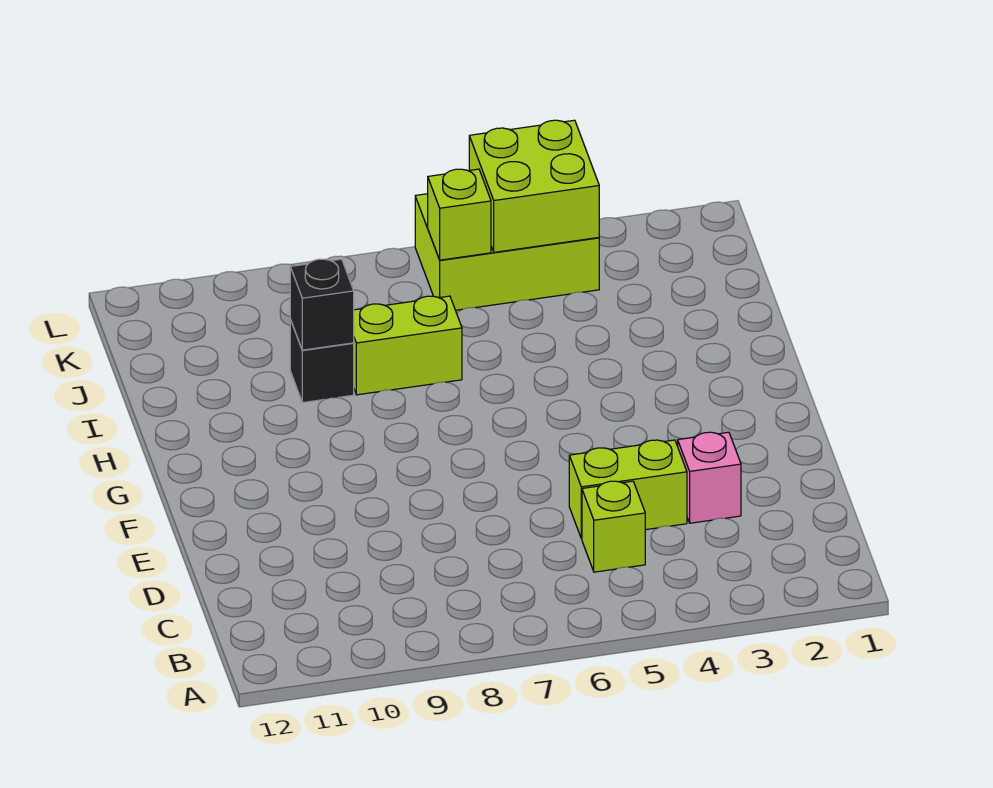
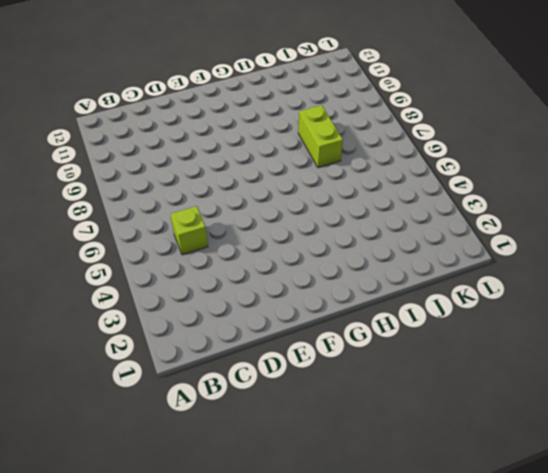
none -> pink brick D3 level 1
none -> lime brick D4:D5 level 1

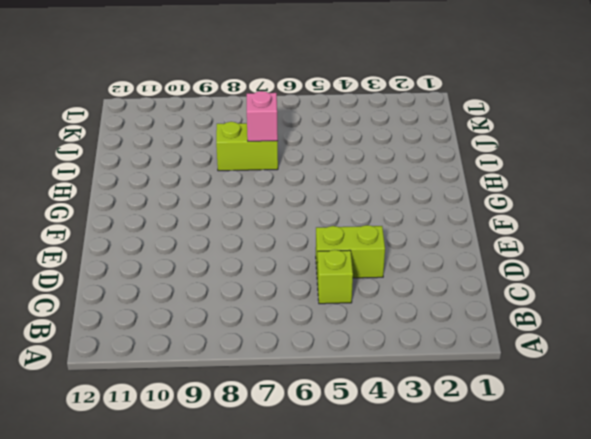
pink brick I7 level 2 -> pink brick D3 level 1
none -> black brick I9 level 1
none -> lime brick K4:L6 level 1

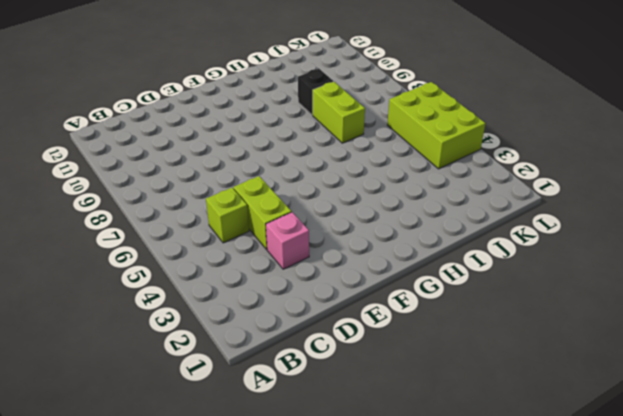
none -> black brick I9 level 2
none -> lime brick K4:L5 level 2

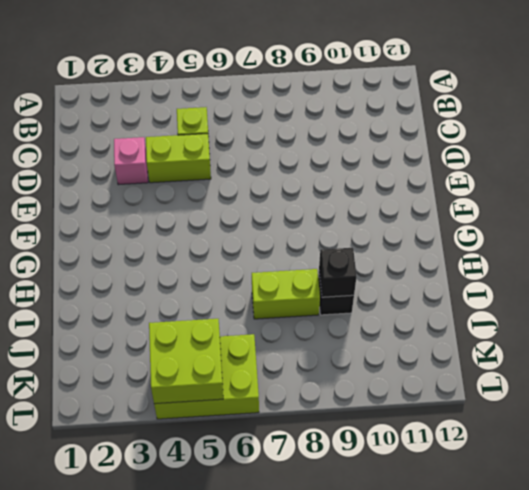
none -> lime brick K6 level 2

